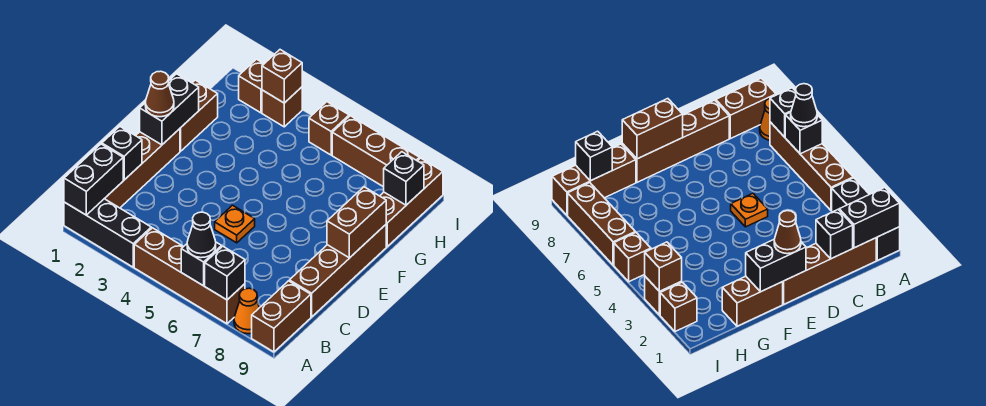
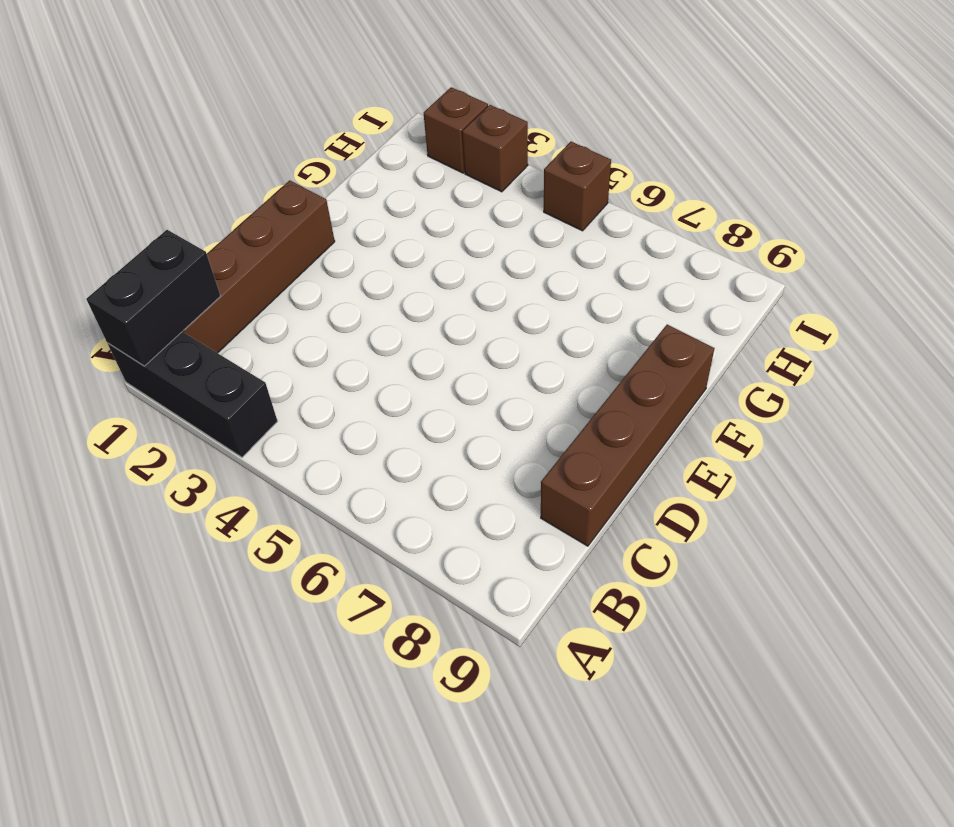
none -> brown brick A4:A7 level 1
none -> orange cone A8 level 1
none -> brown brick A9:B9 level 1

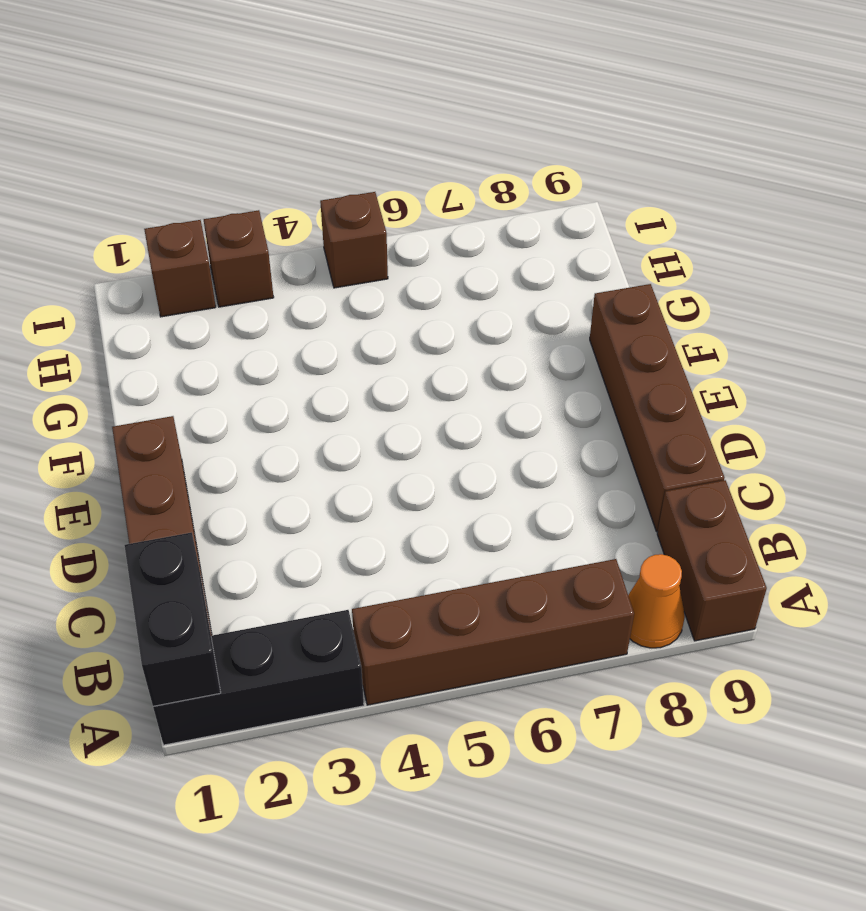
none -> orange plate D5 level 1
none -> brown brick F1:G1 level 1
none -> brown brick G9:I9 level 1

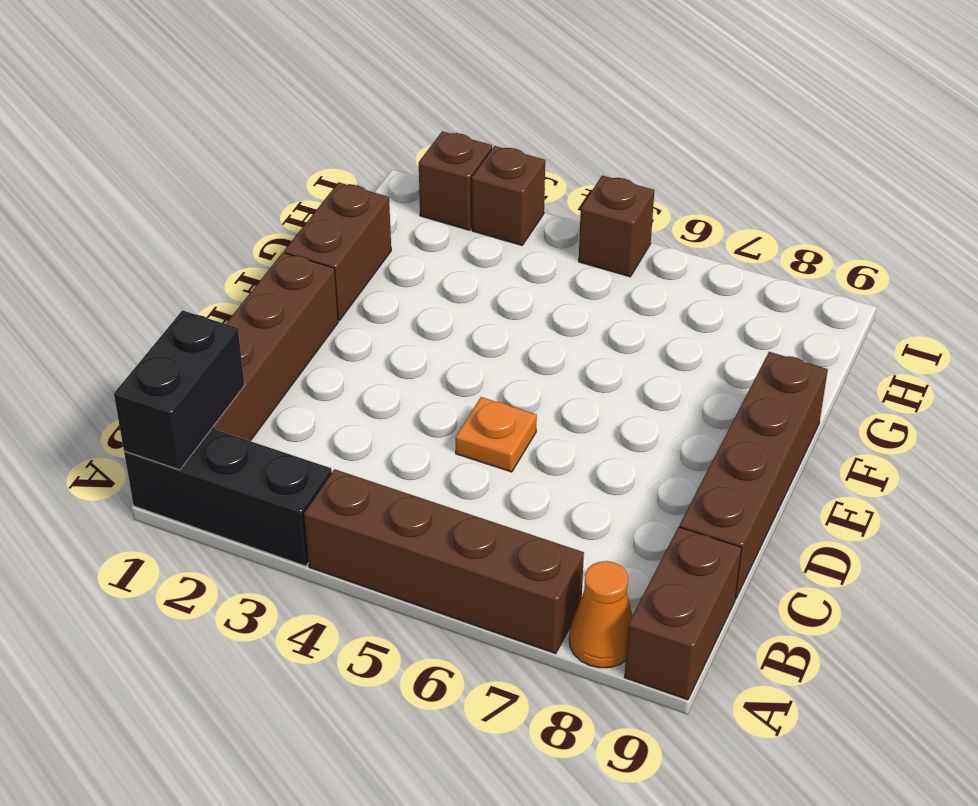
none -> brown brick G9:I9 level 1
none -> brown brick I6:I8 level 1
none -> black brick A6 level 2

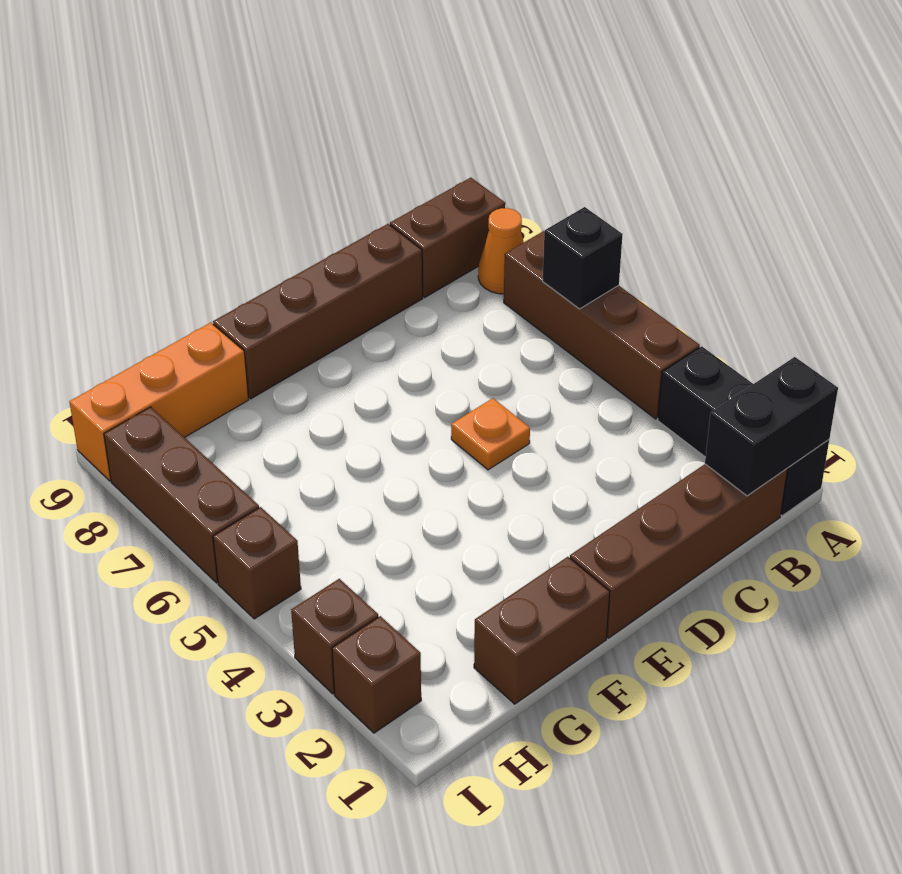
orange brick G9:I9 level 1 -> brown brick G9:I9 level 1
none -> black brick A7 level 2
none -> black brick C1 level 2
none -> black brick E1:F1 level 2

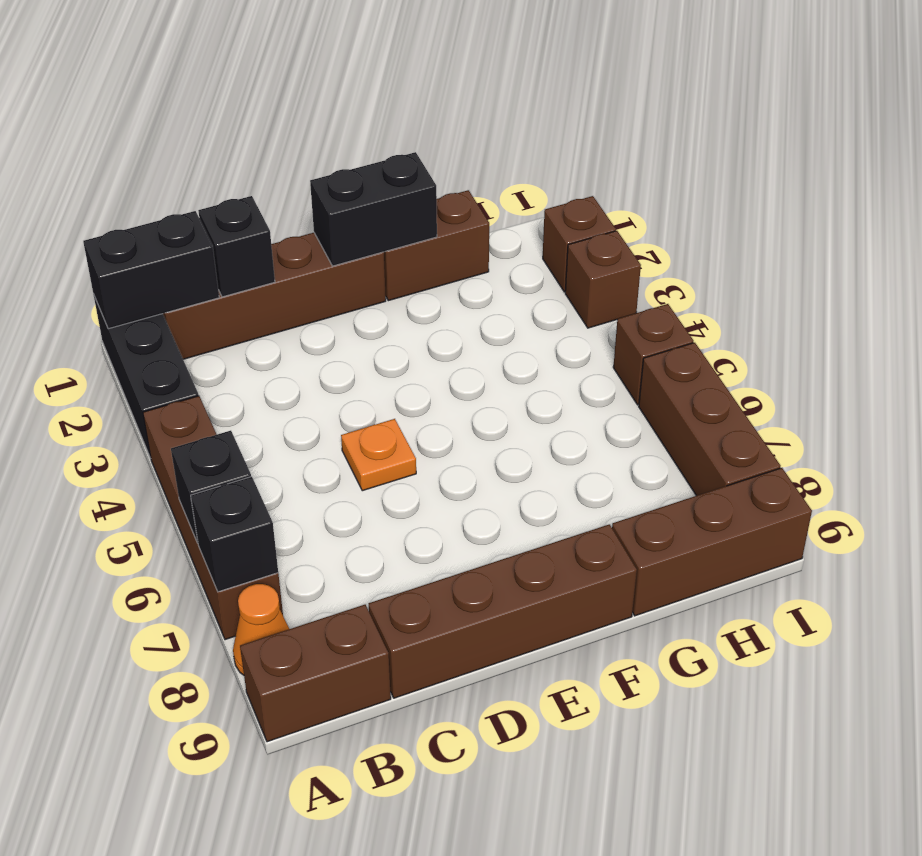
none -> brown brick E9:F9 level 2
none -> black brick H9 level 2
none -> brown brick I3 level 2

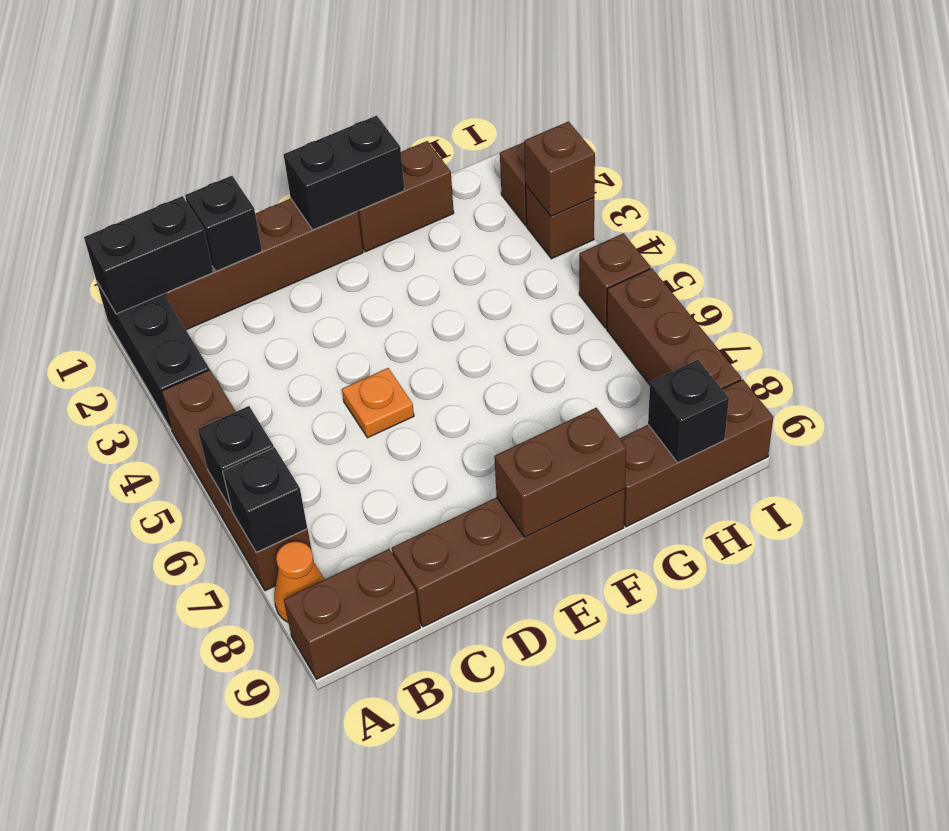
none -> black cone A6 level 3
none -> brown cone E1 level 3

